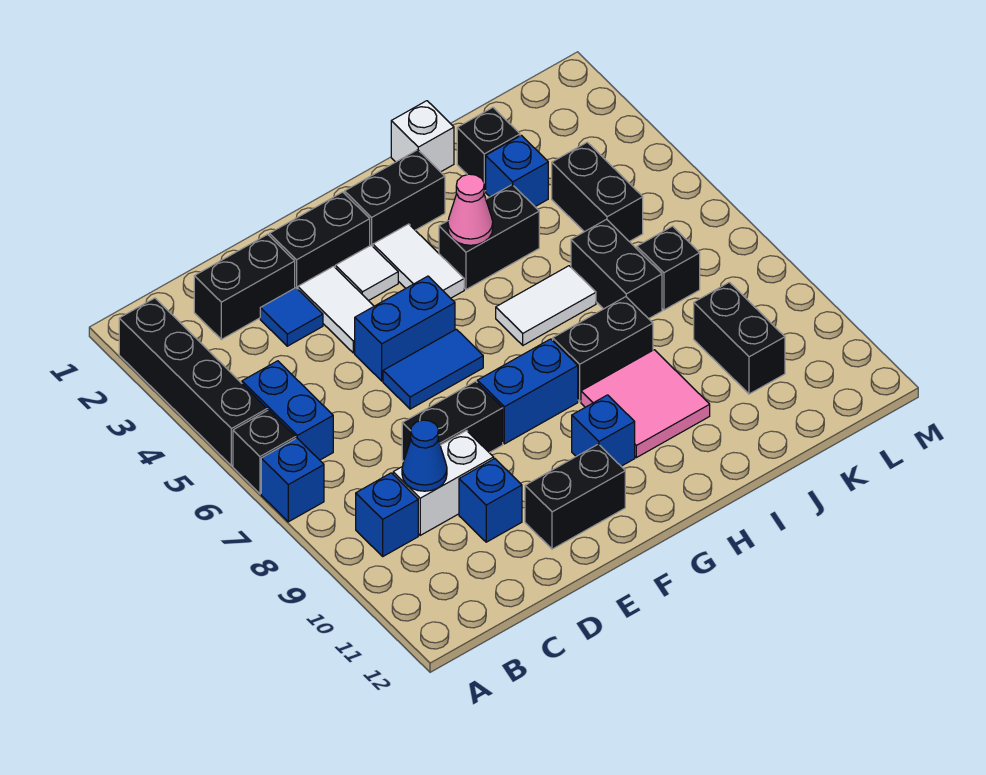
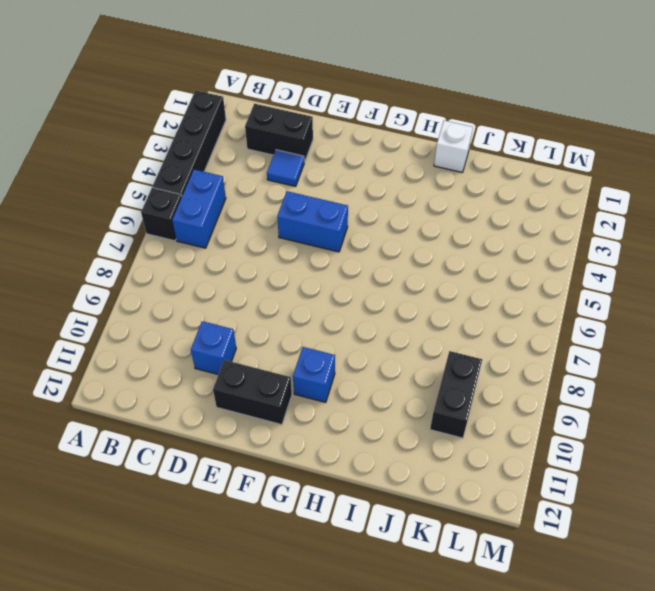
none -> blue brick A7 level 1
none -> blue brick B9 level 1
none -> white brick C9:D9 level 1
none -> black brick D8:E8 level 1

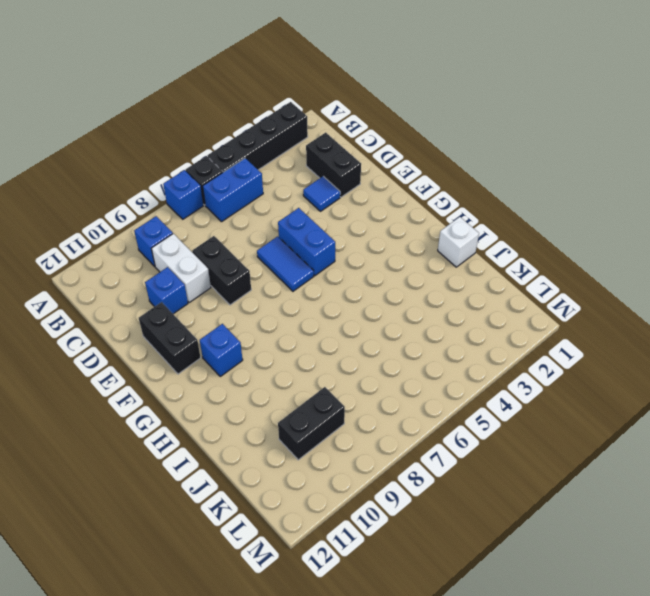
none -> black brick E2:F2 level 1
none -> white tile E3:E4 level 1
none -> white tile F3 level 1
none -> blue brick F8:G8 level 1

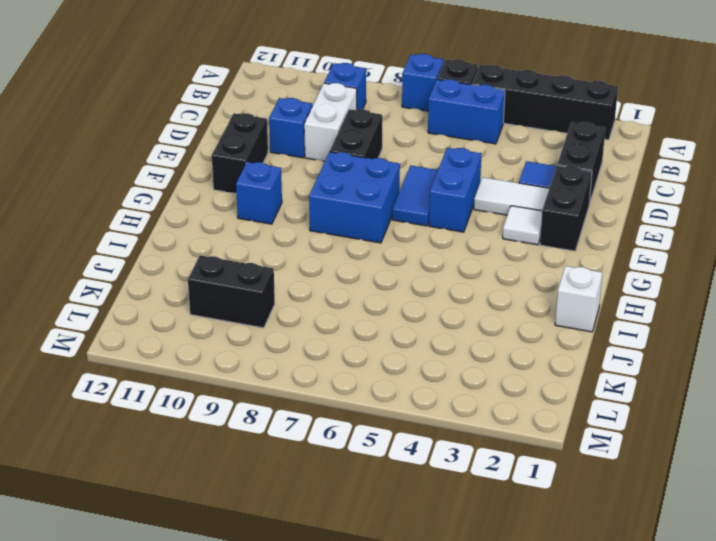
blue brick F7:G8 level 1 -> blue brick F8:G8 level 1
none -> black brick G2:H2 level 1
none -> white tile G3:G4 level 1
none -> black brick H4:I4 level 1
none -> white tile H6:I6 level 1

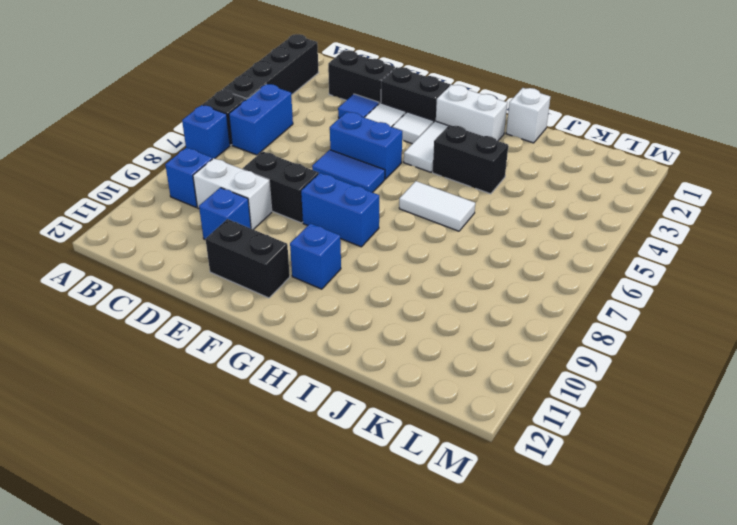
white brick G2:H2 level 1 -> black brick G2:H2 level 1
none -> black brick H8:I8 level 1
none -> pink tile H9:I10 level 1
none -> black brick J2 level 1
none -> blue brick J3 level 1

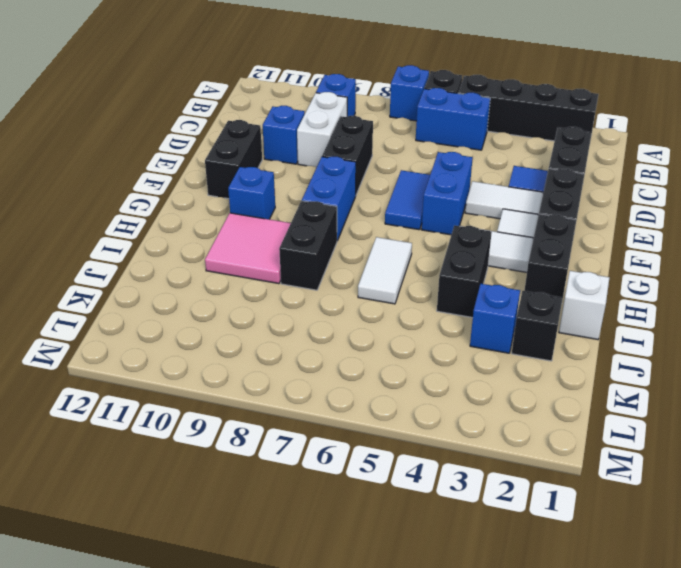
none -> black brick J6:J7 level 1
none -> black brick K4:K5 level 1
none -> black brick K7 level 1
none -> black brick K9:K10 level 1

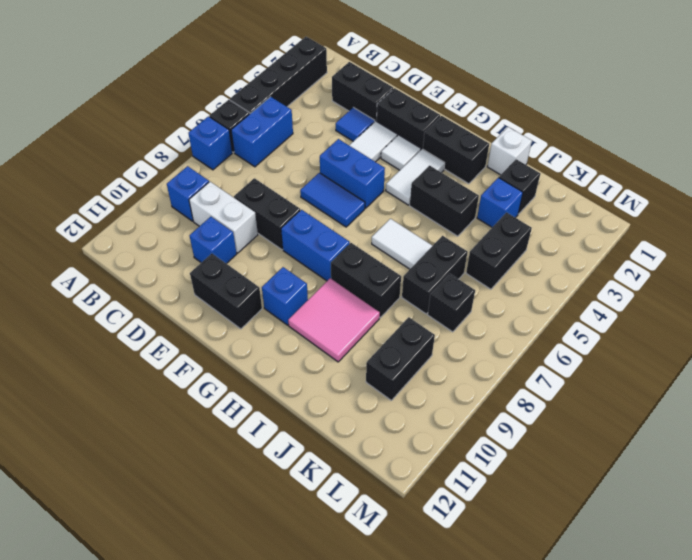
none -> blue cone C9 level 2
none -> pink cone H4 level 2

